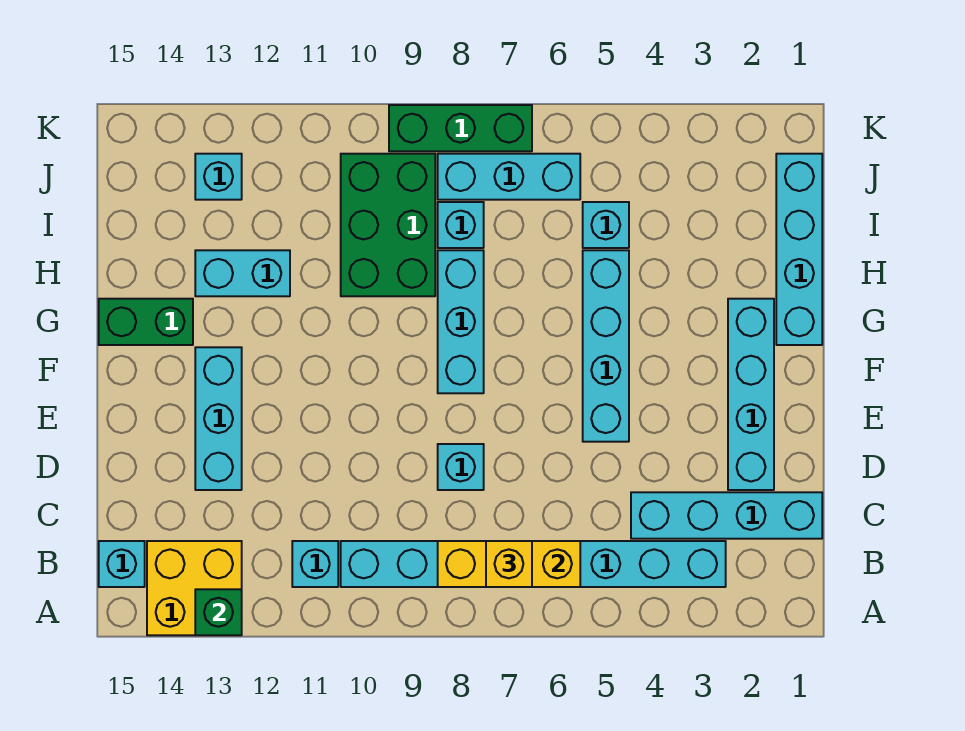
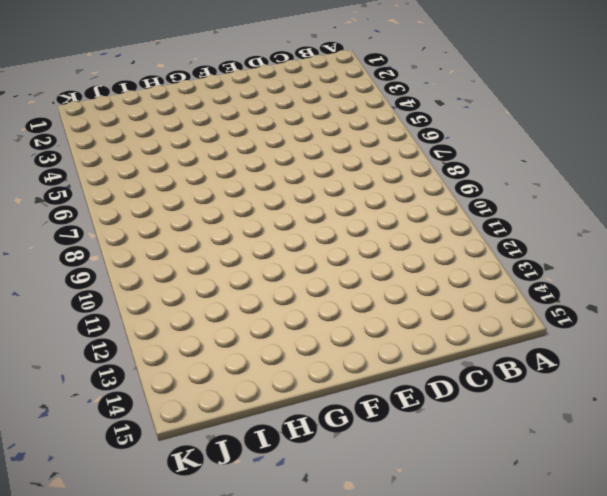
none -> yellow brick A13:B14 level 1
none -> cyan brick B3:B10 level 1
none -> cyan brick B11 level 1

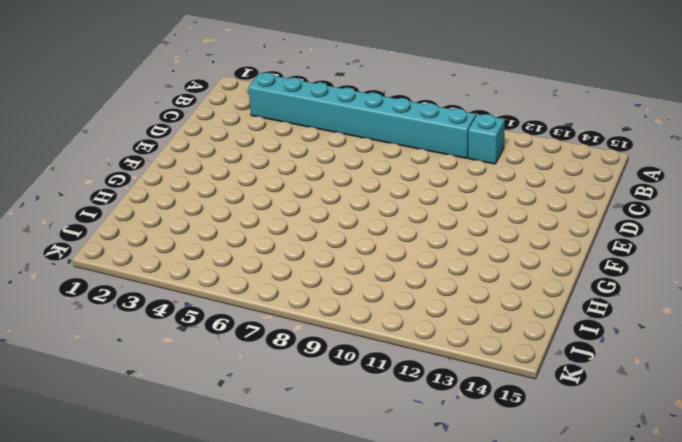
none -> yellow brick A13:B14 level 1
none -> cyan brick B15 level 1
none -> cyan brick C1:C4 level 1

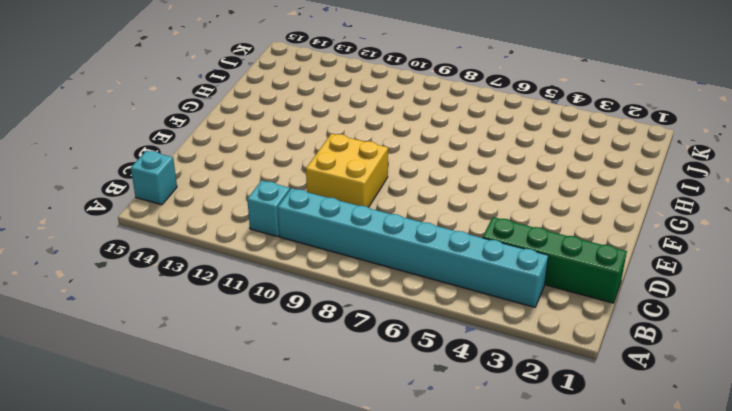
green brick C1:C4 level 1 -> cyan brick C1:C4 level 1
yellow brick D9:E10 level 1 -> yellow brick A13:B14 level 1
none -> cyan brick D2:G2 level 1
none -> cyan brick D8 level 1
none -> cyan brick D13:F13 level 1

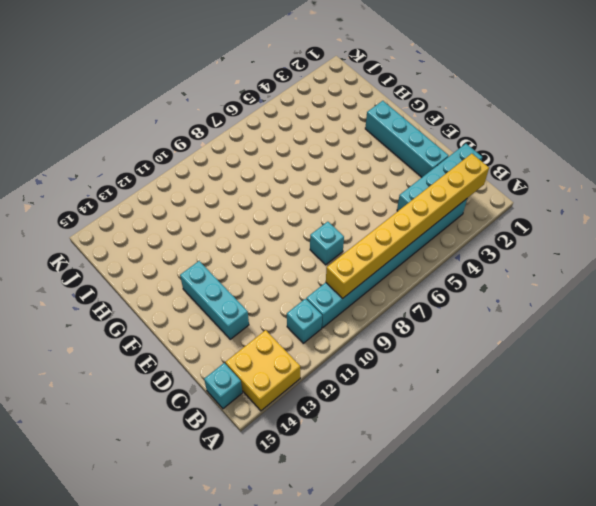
yellow brick B2:B9 level 2 -> yellow brick B6:B8 level 2
none -> cyan brick E5:H5 level 1
none -> cyan brick F8:H8 level 1
none -> cyan brick G1:J1 level 1

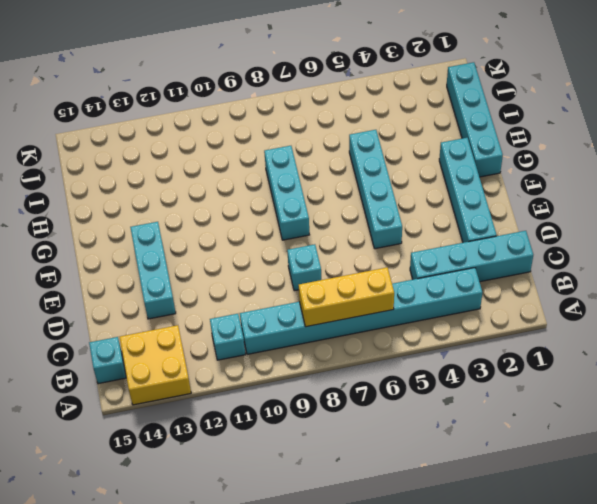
none -> green brick G14:G15 level 1
none -> green brick H9:J10 level 1
none -> cyan brick H12:H13 level 1

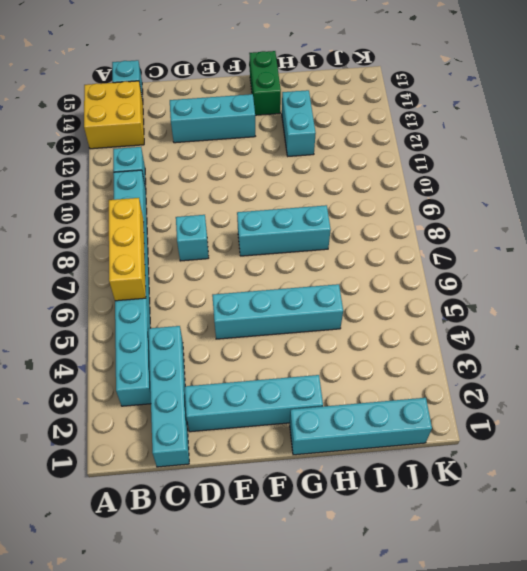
none -> green brick H9:J10 level 1
none -> cyan brick I5 level 1
none -> cyan brick I8 level 1

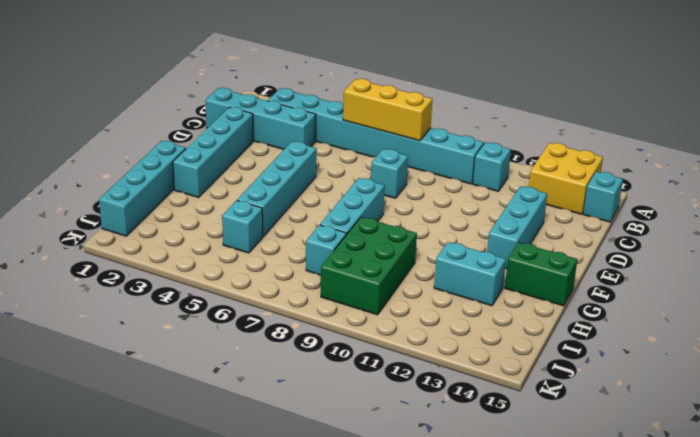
none -> cyan brick J6:J8 level 1
none -> cyan brick J13 level 1
none -> green brick K7:K9 level 1

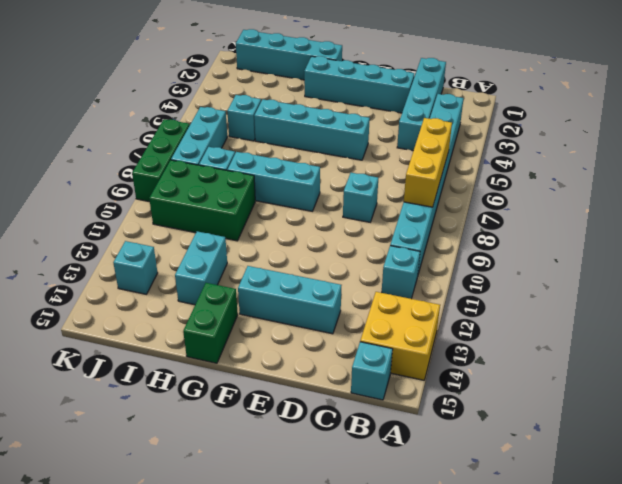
none -> green brick A13 level 2
none -> yellow brick B7 level 3

